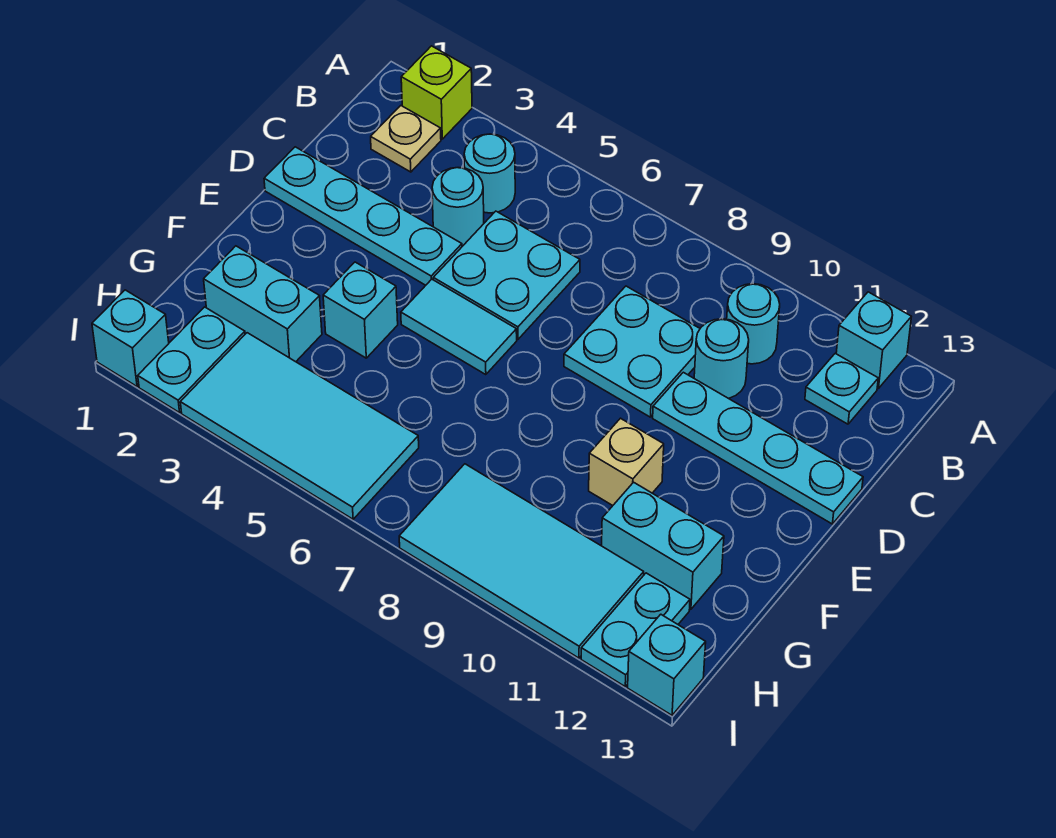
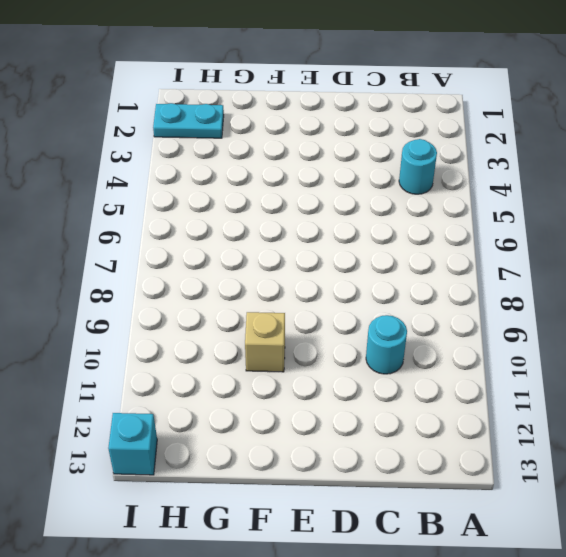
none -> lime brick A2 level 1
none -> cyan brick A12 level 1
none -> tan plate B2 level 1

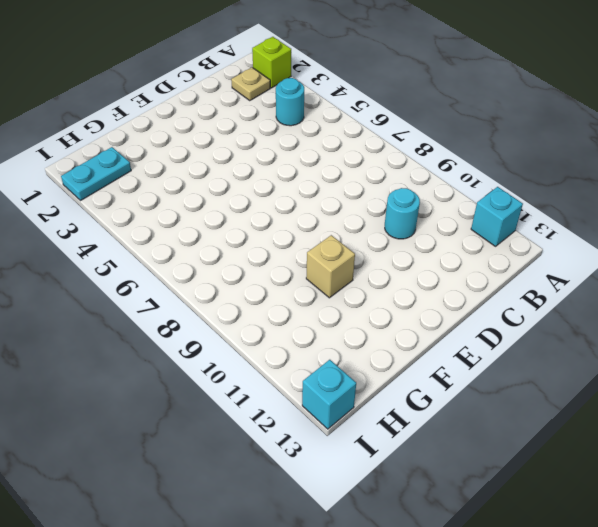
none -> cyan round brick B10 level 1
none -> cyan plate B12 level 1
none -> cyan round brick C4 level 1

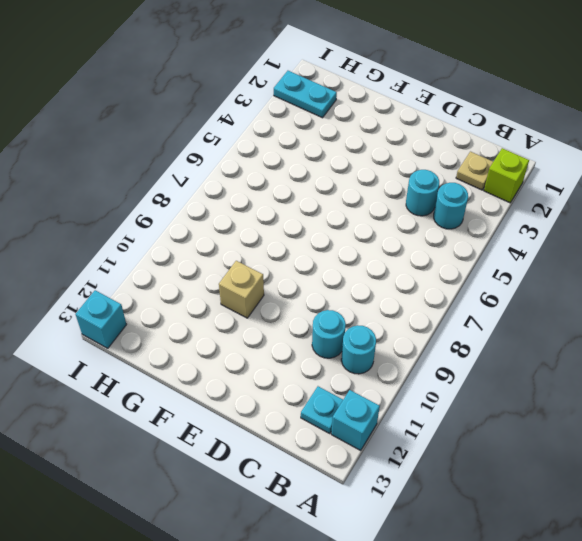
none -> cyan plate C5:D6 level 1
none -> cyan plate C8:D9 level 1
none -> cyan plate D1:D4 level 1

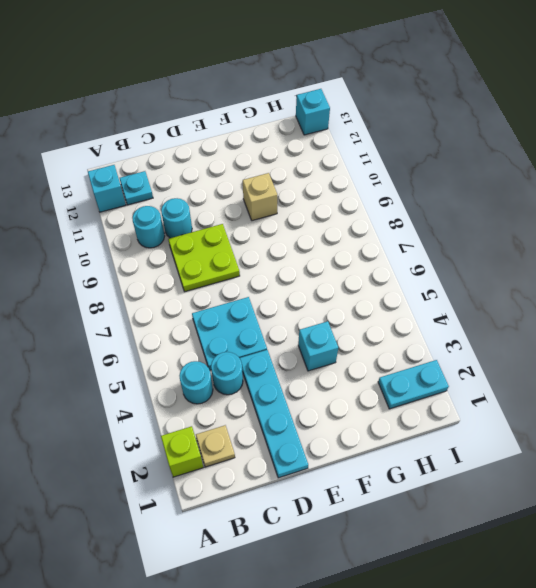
lime plate C8:D9 level 1 -> cyan plate C8:D9 level 1
none -> cyan plate D10:D13 level 1
none -> cyan tile E5:E6 level 1
none -> cyan brick G2:G3 level 1

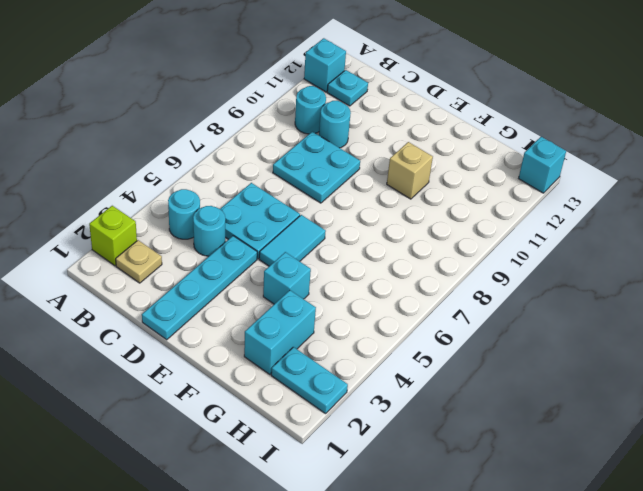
none -> cyan plate D10:D13 level 1
none -> cyan brick G11:G12 level 1
none -> cyan tile H3:I6 level 1

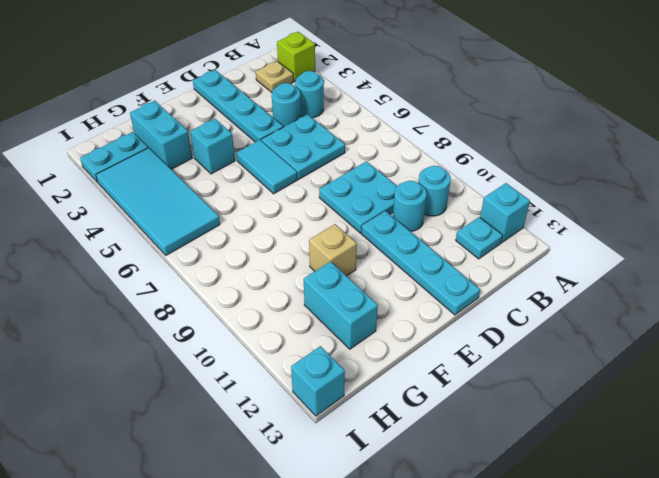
none -> cyan tile H8:I11 level 1
none -> cyan plate H12:I12 level 1
none -> cyan brick I1 level 1

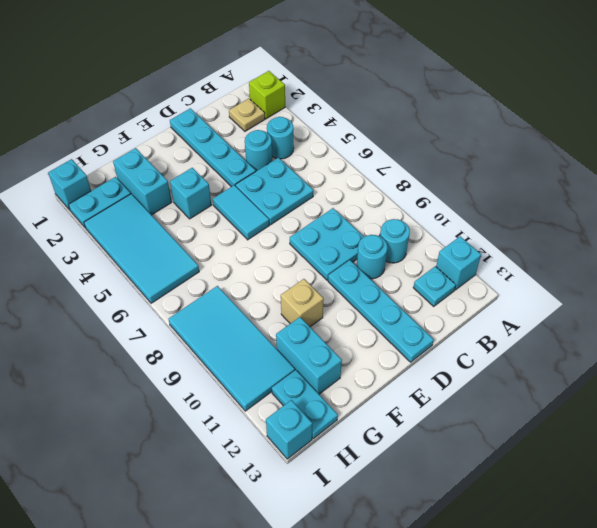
cyan plate H12:H13 level 1 -> cyan plate H12:I12 level 1

